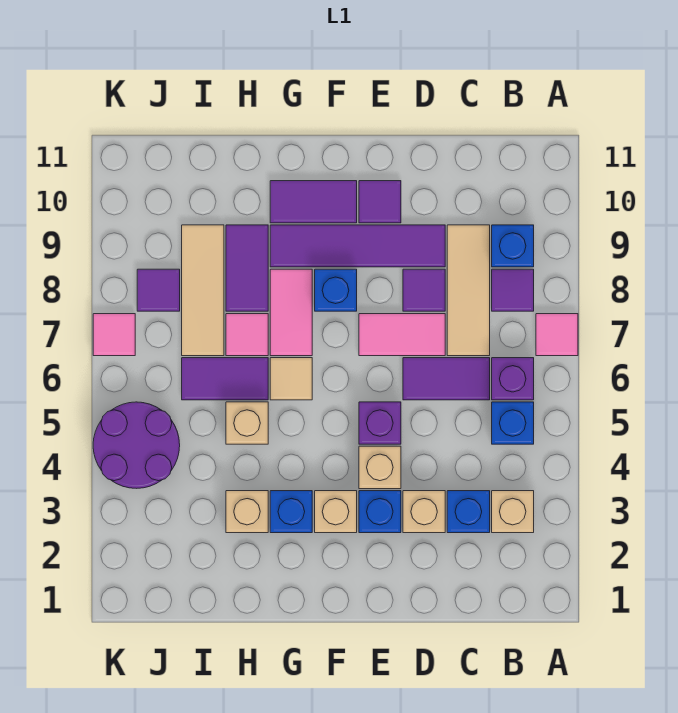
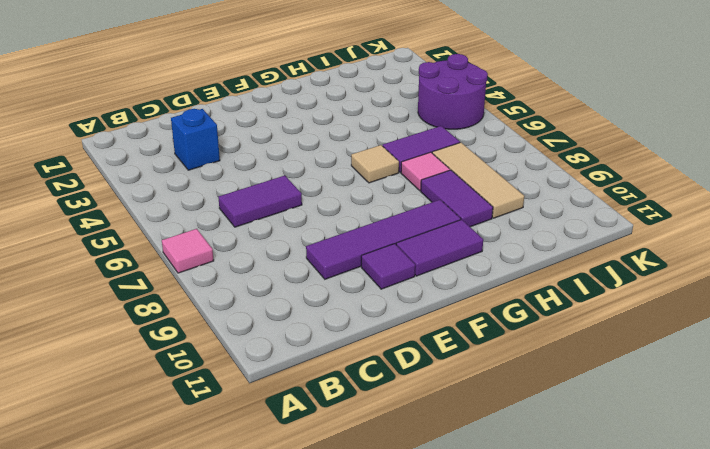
none -> tan brick B3 level 1
none -> blue brick B5 level 1
none -> purple brick B6 level 1
none -> purple tile B8 level 1

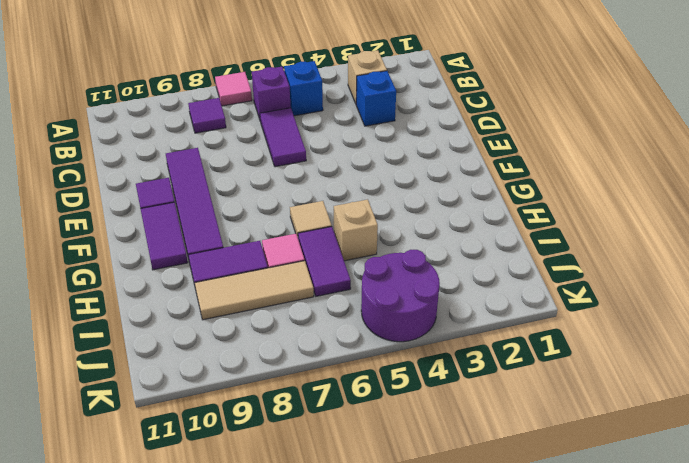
none -> blue brick B9 level 1
none -> tan tile C7:C9 level 1
none -> tan brick D3 level 1
none -> pink tile D7:E7 level 1

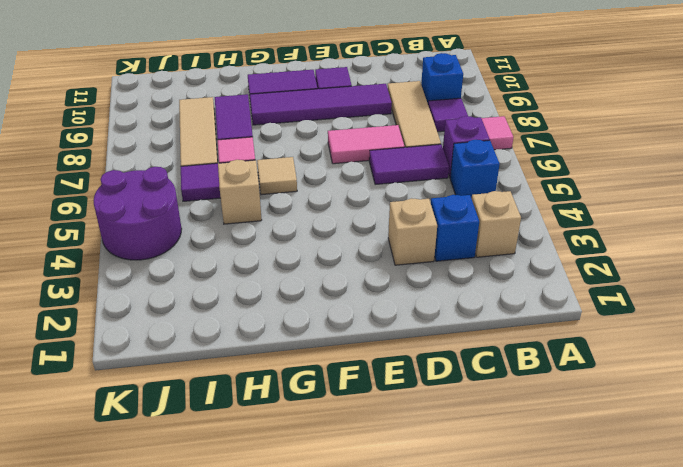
none -> purple tile D8 level 1
none -> blue brick E3 level 1
none -> tan brick E4 level 1
none -> purple brick E5 level 1

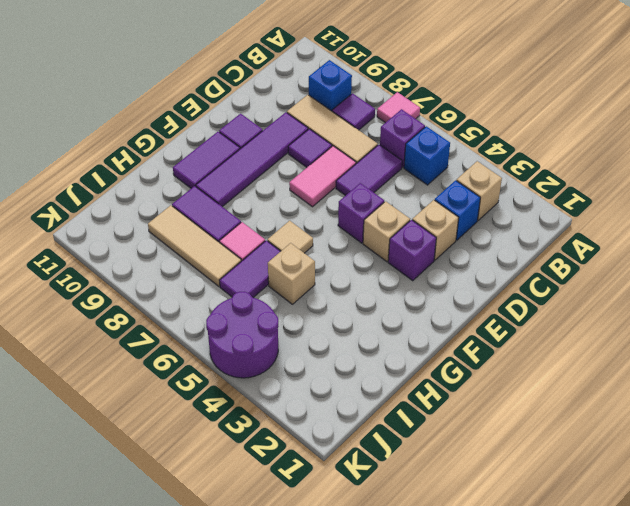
purple brick E3 level 1 -> blue brick E3 level 1
none -> tan brick F3 level 1
none -> blue brick F8 level 1
none -> blue brick G3 level 1
none -> pink tile G7:G8 level 1

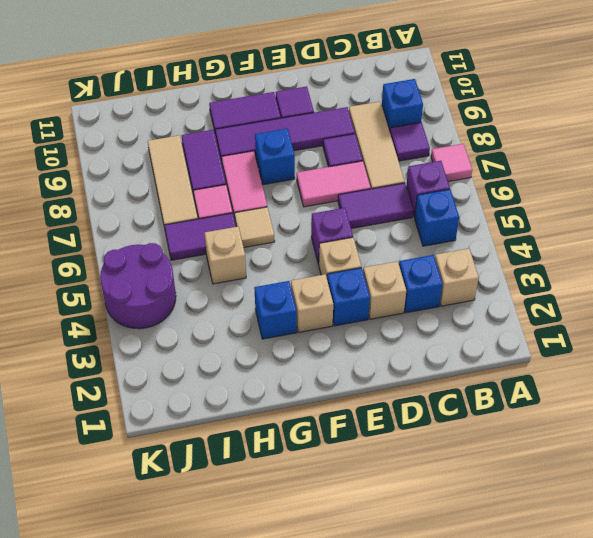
none -> tan brick H3 level 1
none -> purple tile J8 level 1
none -> pink tile K7 level 1

